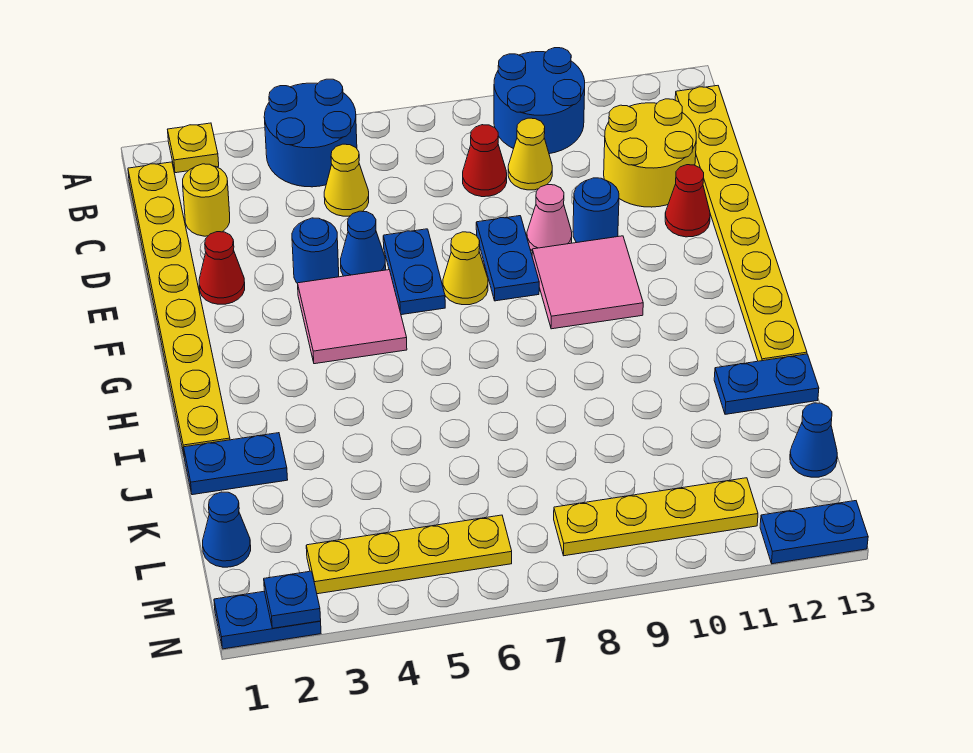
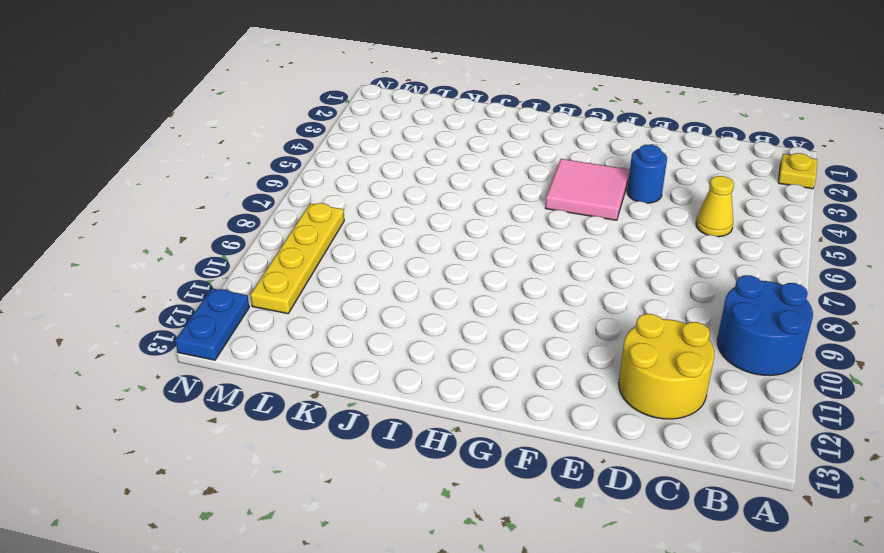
none -> blue round brick A4:B5 level 1
none -> yellow plate B1:I1 level 1
none -> yellow plate B13:I13 level 1
none -> yellow round brick C2 level 1

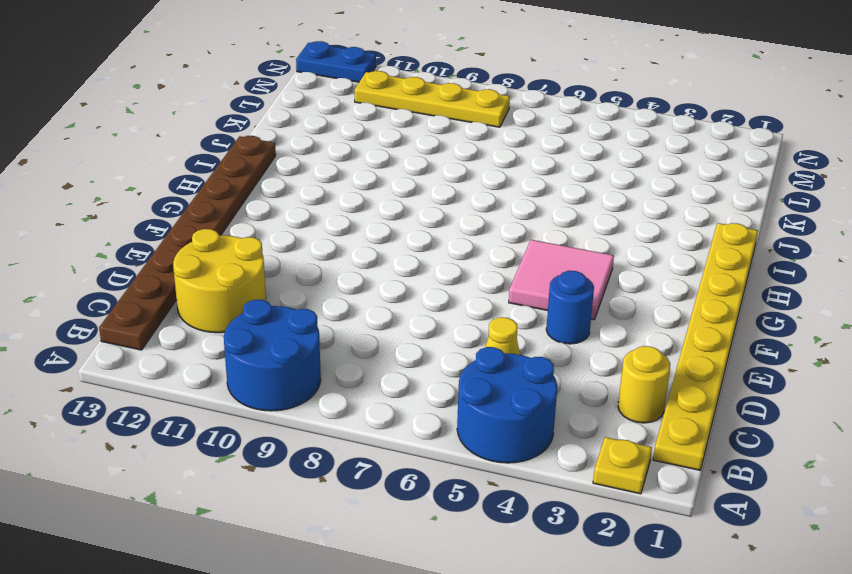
brown plate B13:I13 level 1 -> yellow plate B13:I13 level 1
none -> red cone C8 level 1
none -> yellow cone C9 level 1
none -> red cone E2 level 1
none -> blue cone E5 level 1

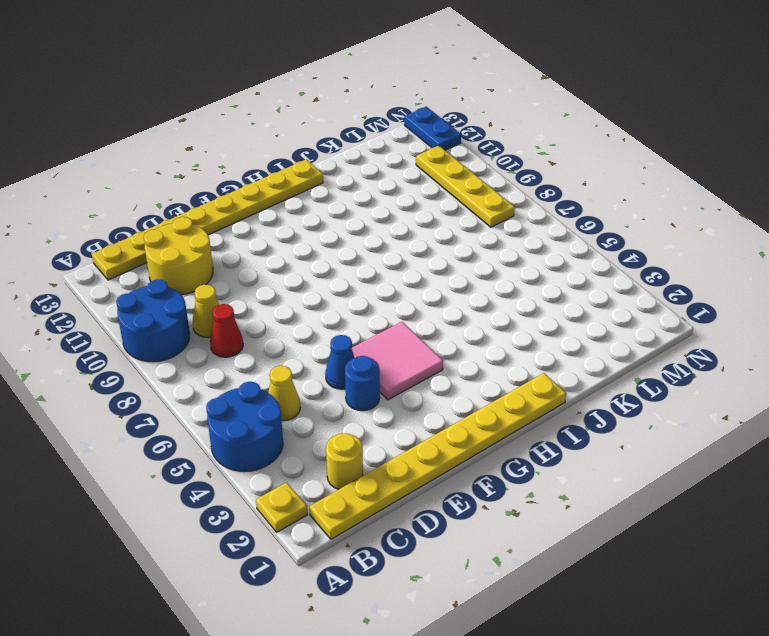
none -> red cone E2 level 1
none -> blue plate E6:F6 level 1
none -> blue plate E8:F8 level 1
none -> pink cone E9 level 1

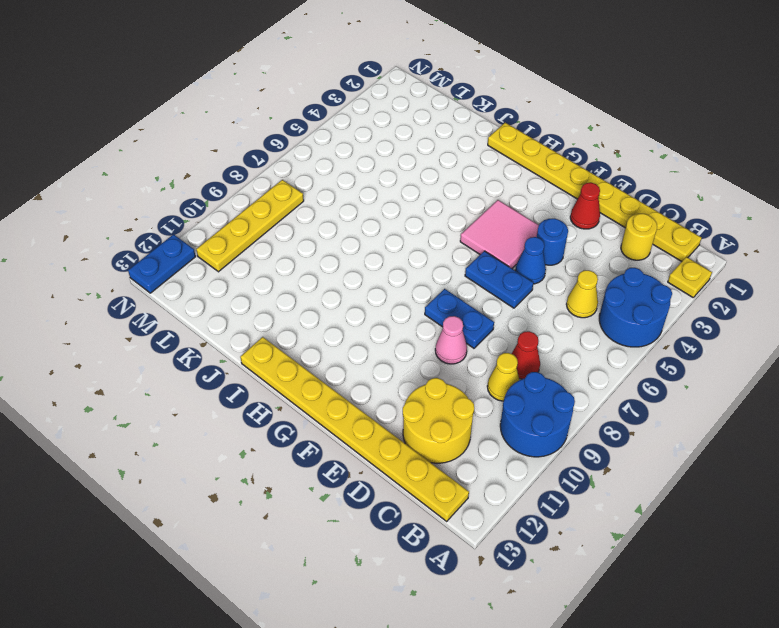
none -> blue round brick E10 level 1
none -> red cone E12 level 1
none -> yellow cone F7 level 1
none -> pink tile F9:G10 level 1

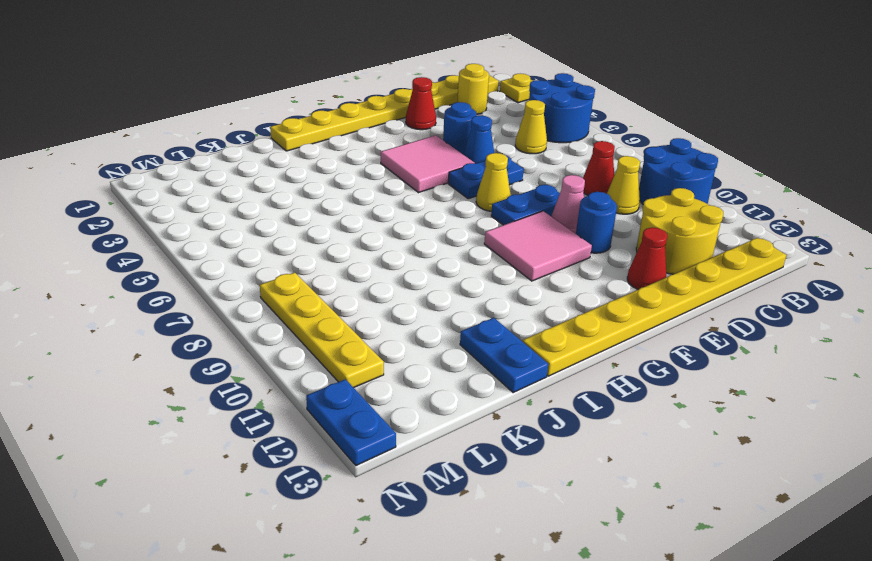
none -> blue plate J1:J2 level 1
none -> blue cone L1 level 1
none -> blue cone L13 level 1
none -> yellow plate M3:M6 level 1

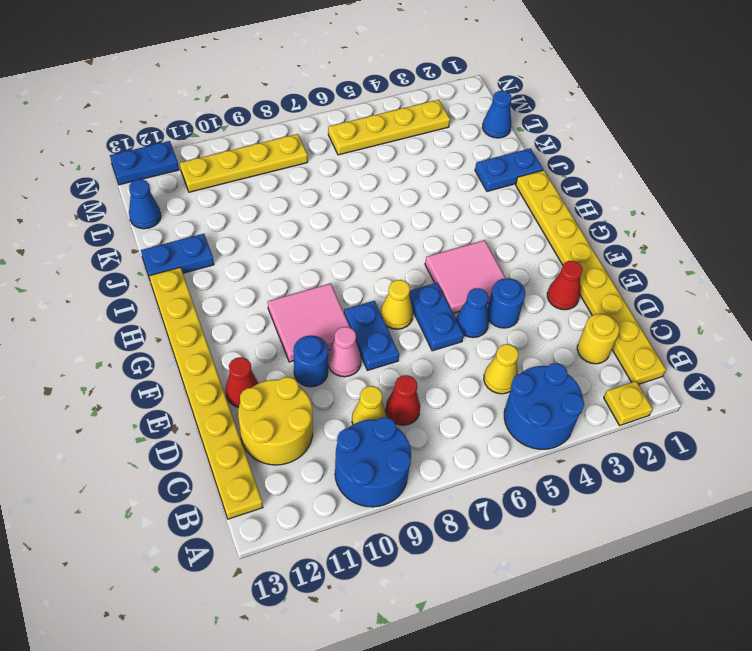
none -> blue plate N1:N2 level 1
none -> blue plate N2 level 2

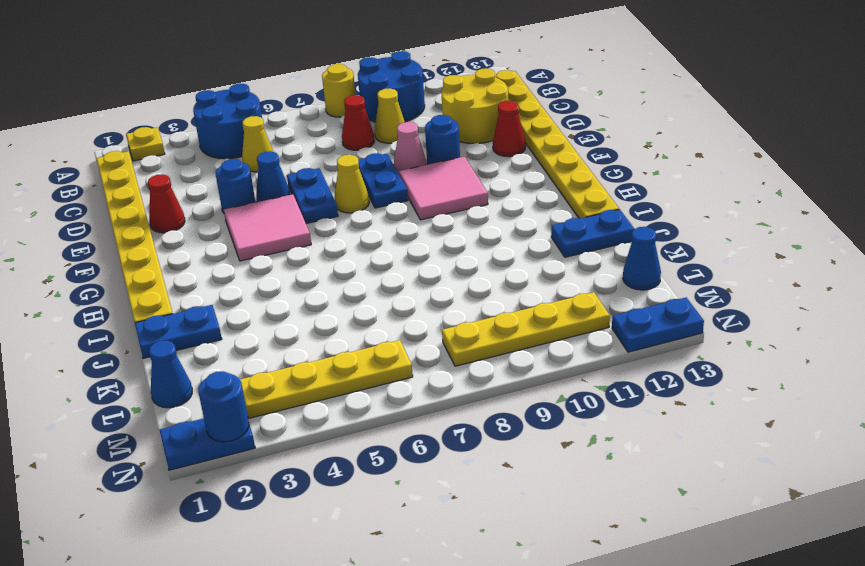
yellow round brick A8 level 1 -> yellow round brick C2 level 1
blue round brick N2 level 2 -> blue plate N2 level 2

